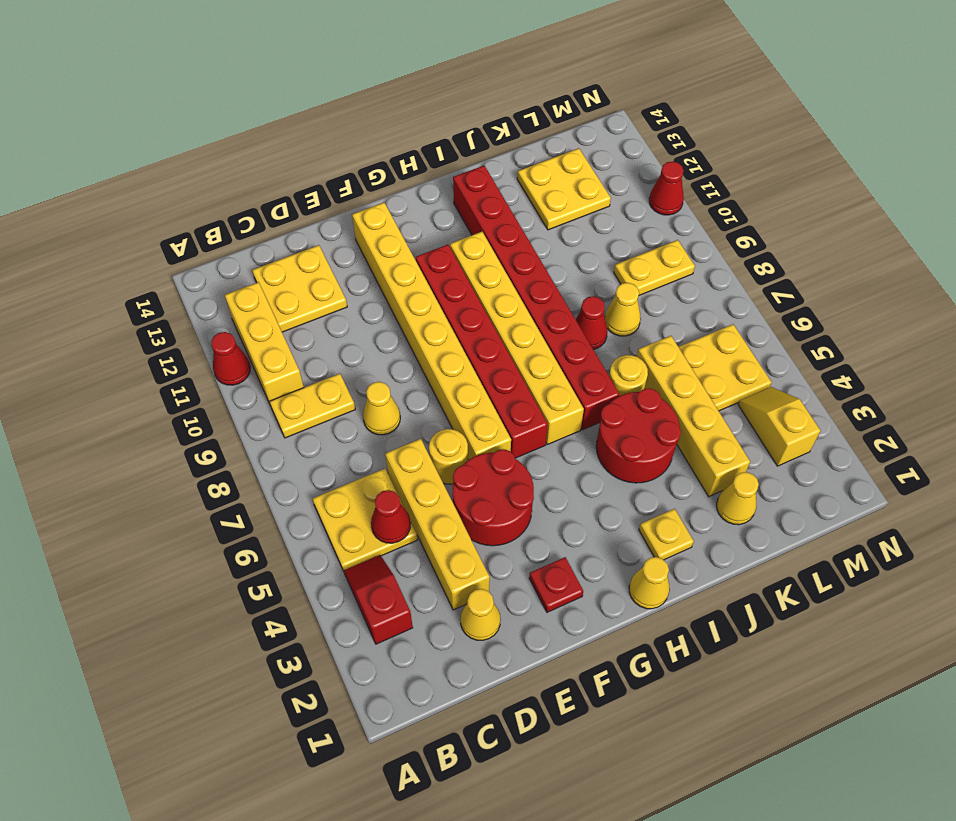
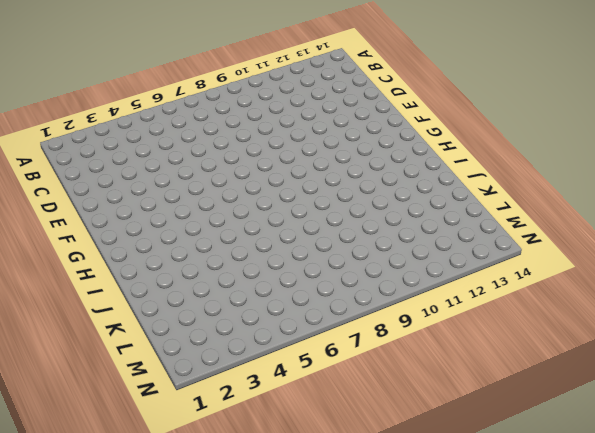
none -> red cone A11 level 1
none -> red slope B3:B4 level 1 top 3
none -> yellow plate B5:C6 level 1
none -> yellow plate B9:C9 level 1

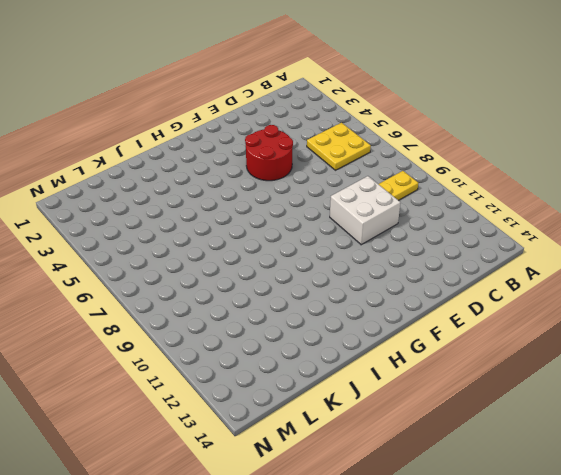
white brick D9:E10 level 1 -> none
none -> red cone A11 level 1
none -> red slope B3:B4 level 1 top 3
none -> yellow brick B10:B12 level 1
none -> yellow plate C12:D13 level 1

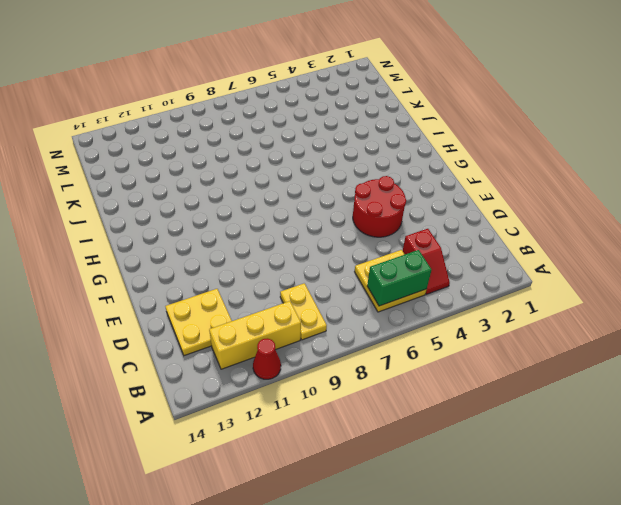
red slope B4:C4 level 1 top C -> red slope B3:B4 level 1 top 3
green brick B5:B6 level 2 -> none
none -> yellow cone D2 level 1
none -> yellow brick D3:D6 level 1
none -> yellow cone D8 level 1
none -> yellow round brick E6 level 1

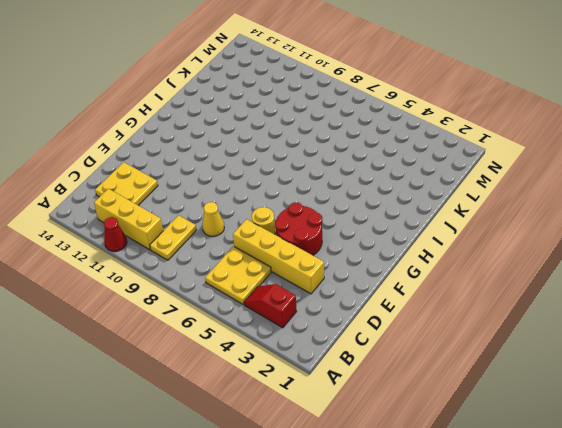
none -> yellow cone D2 level 1
none -> red plate F2 level 1
none -> yellow brick F6:F13 level 1
none -> red brick G6:G11 level 1

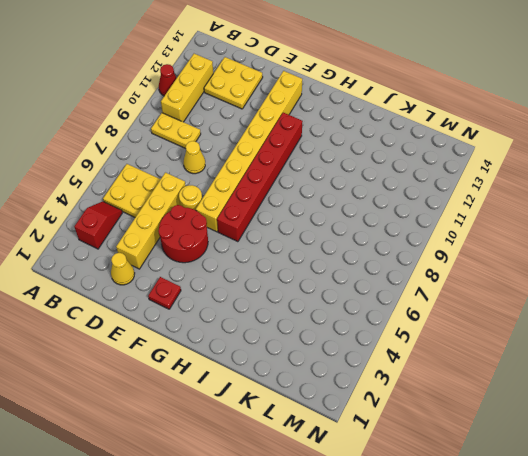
none -> yellow cone H1 level 1
none -> yellow brick H6:H11 level 1
none -> yellow plate I2 level 1
none -> red round brick I4:J5 level 1

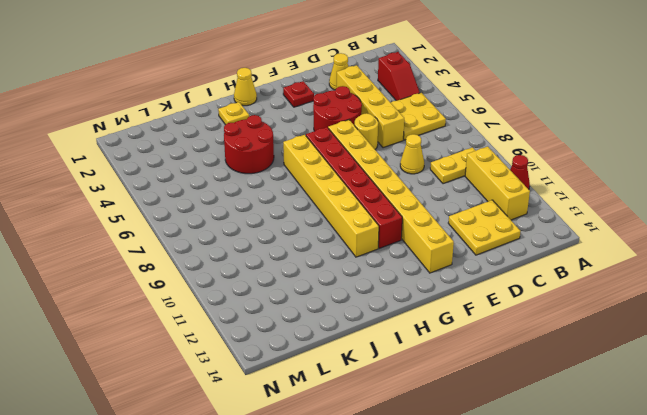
none -> red brick I6:I13 level 1
none -> yellow round brick J6 level 1
none -> red cone J8 level 1
none -> yellow cone K2 level 1

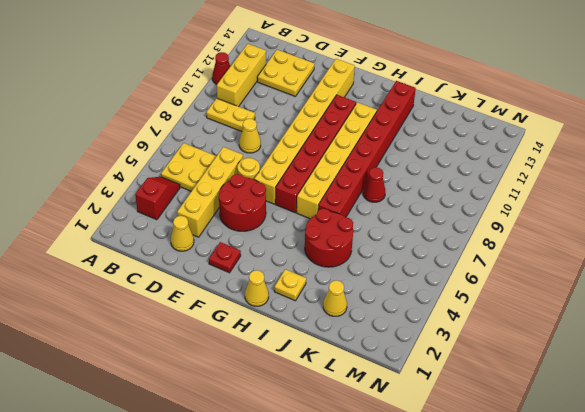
none -> yellow round brick J6 level 1
none -> yellow brick K3:K6 level 1
none -> yellow cone K8 level 1
none -> yellow plate K12:L13 level 1

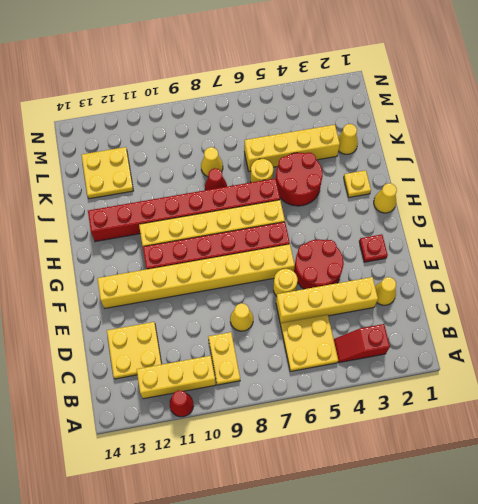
none -> yellow plate L5:M6 level 1
none -> yellow plate L9:M9 level 1
none -> yellow slope M3:M4 level 1 top 3
none -> red cone N11 level 1

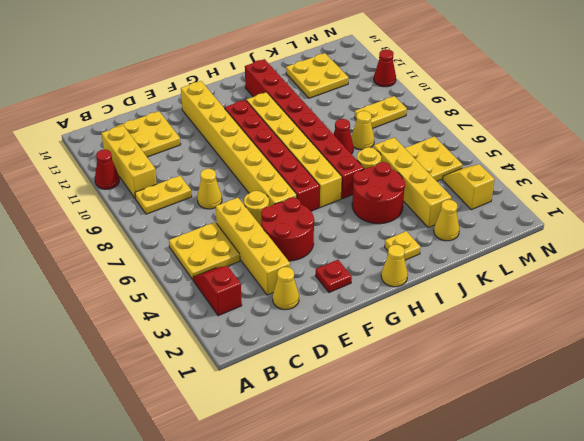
none -> red cone C5 level 2

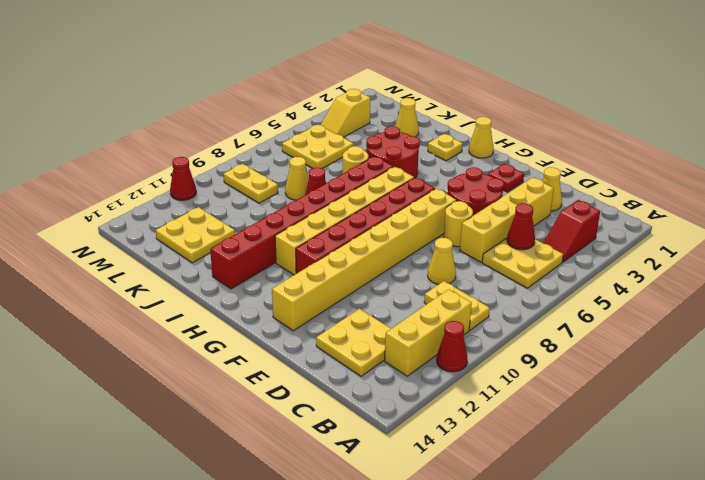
none -> yellow brick K3:K6 level 1

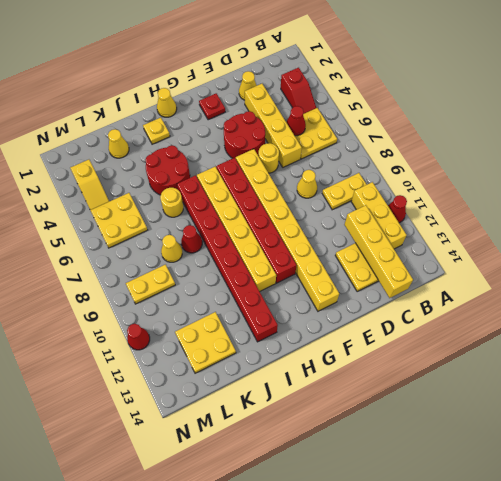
yellow brick C11:C14 level 2 -> yellow brick K3:K6 level 1

